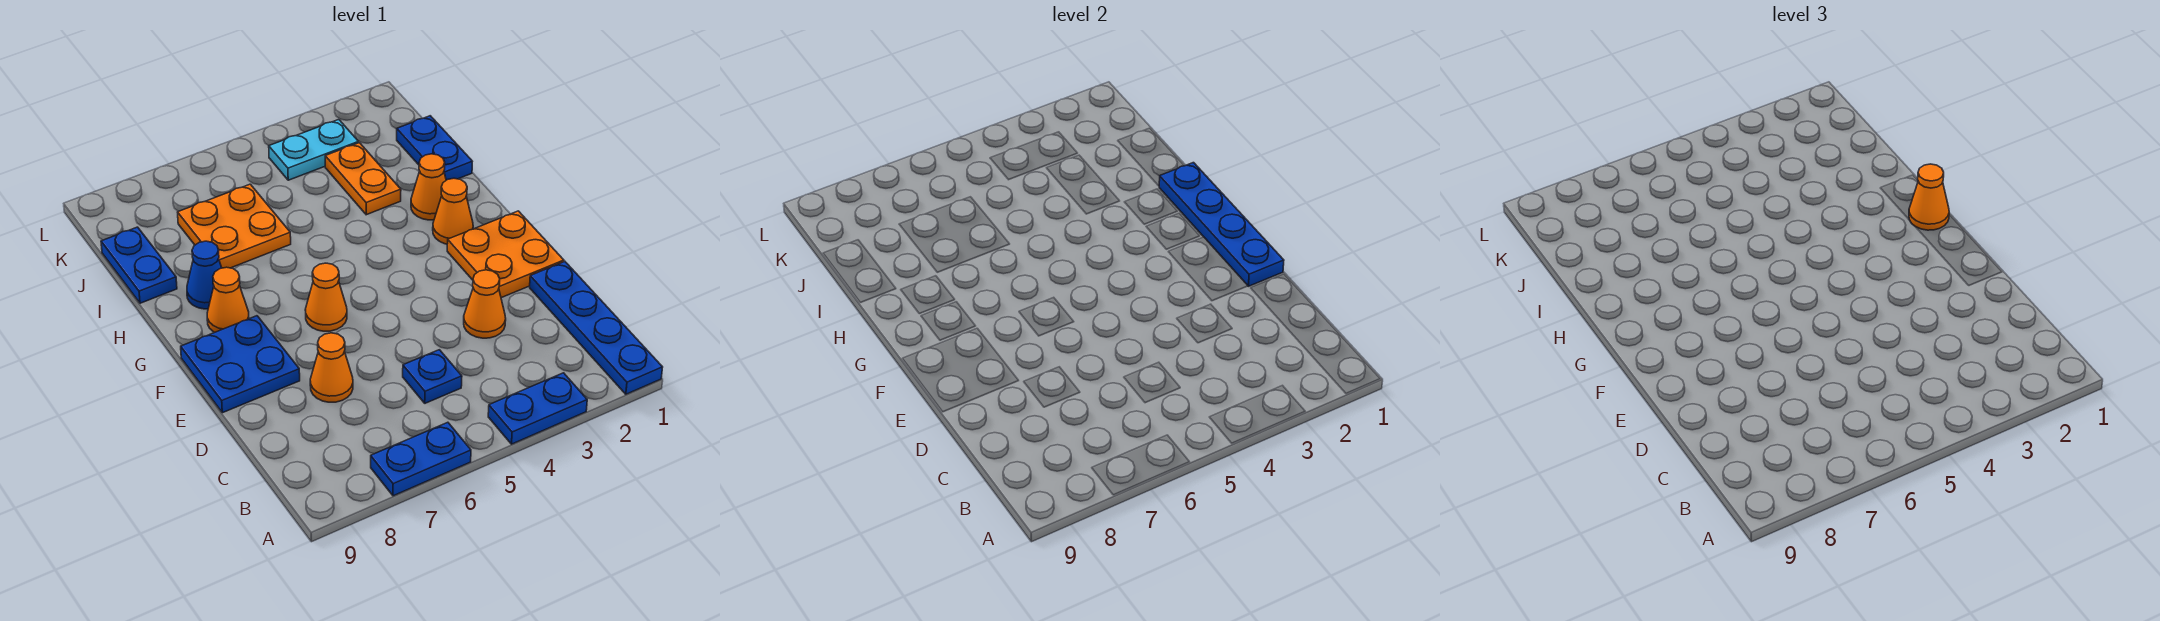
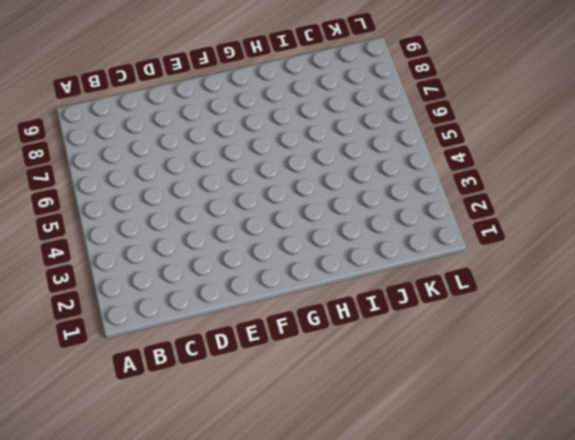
none -> blue plate A1:D1 level 1
none -> blue plate A3:A4 level 1
none -> blue plate A6:A7 level 1

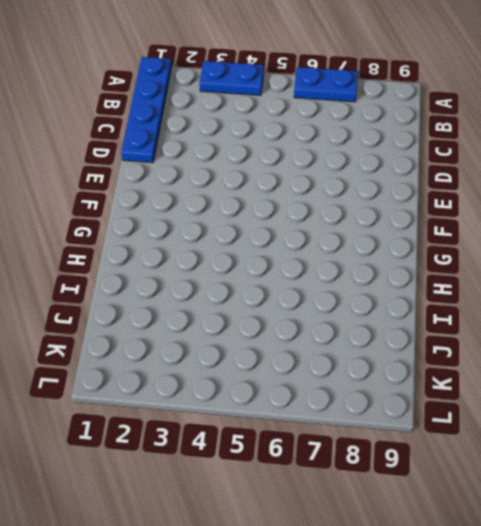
none -> blue plate C5 level 1
none -> orange cone D3 level 1
none -> orange cone D7 level 1

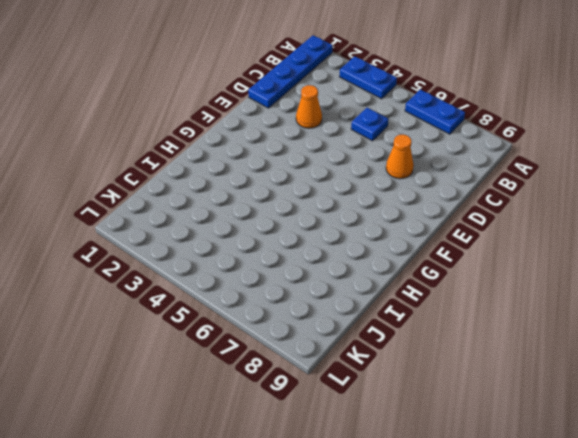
none -> orange plate E1:F2 level 1
none -> blue plate E8:F9 level 1
none -> orange cone F6 level 1

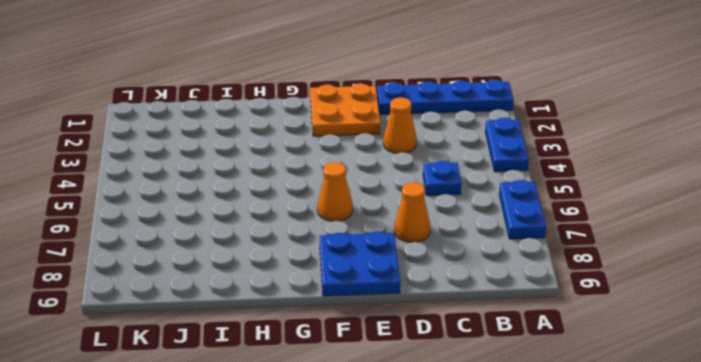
none -> orange cone G2 level 1
none -> orange cone G8 level 1
none -> orange cone H2 level 1

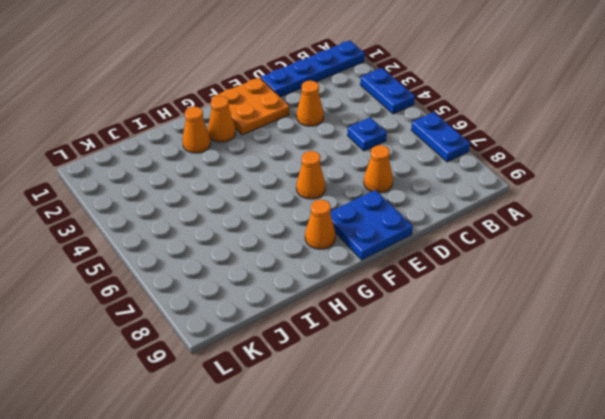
none -> blue cone H8 level 1
none -> blue plate I1:J1 level 1
none -> orange plate I3:J3 level 1

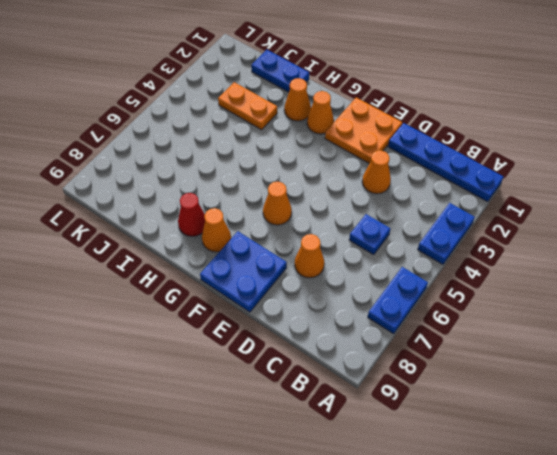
red cone H8 level 1 -> blue cone H8 level 1
none -> orange plate I6:J7 level 1
none -> blue plate I9:J9 level 1
none -> cyan plate K3:K4 level 1

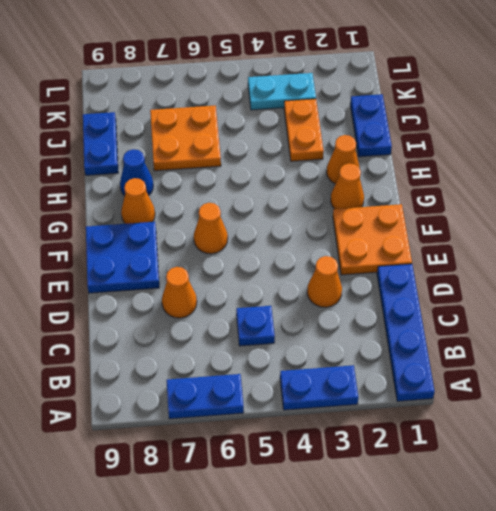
none -> blue plate E1:H1 level 2
none -> orange cone G1 level 3

